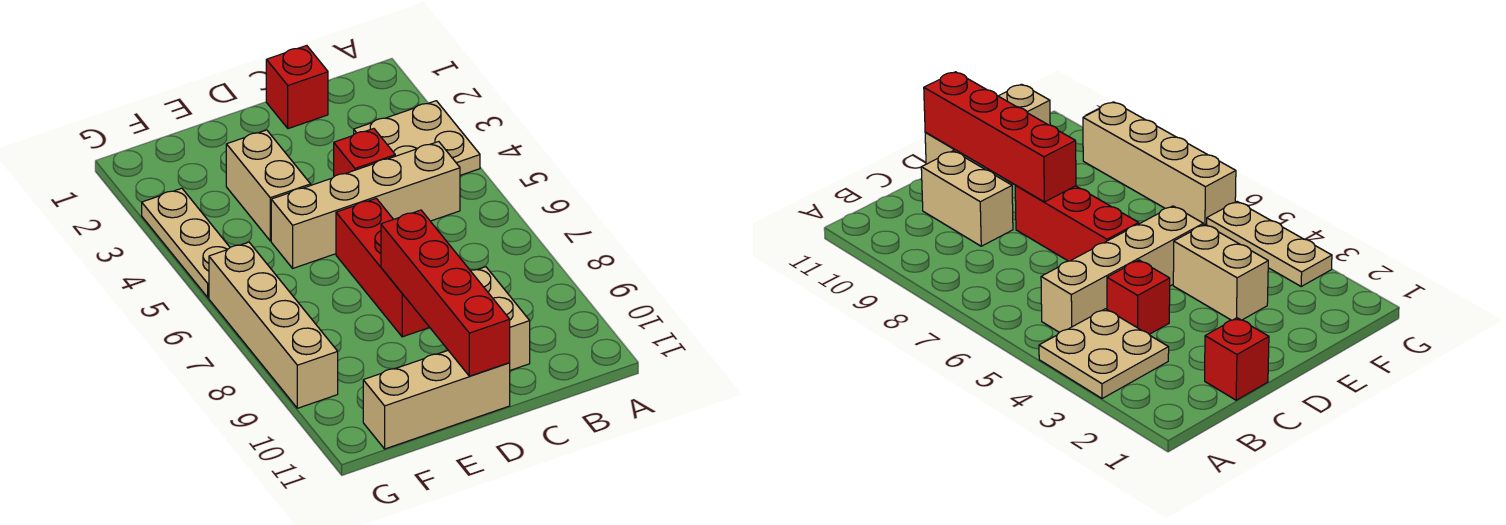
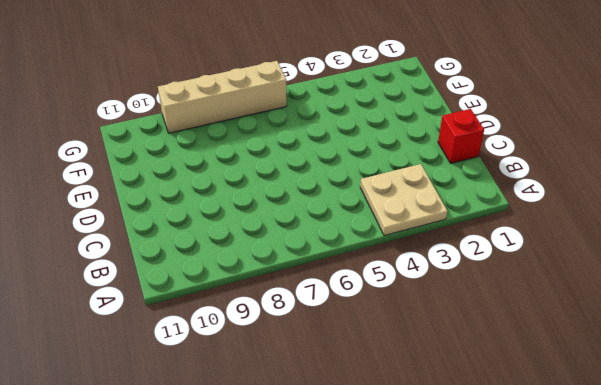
none -> tan brick B5:E5 level 1
none -> red brick C4 level 1

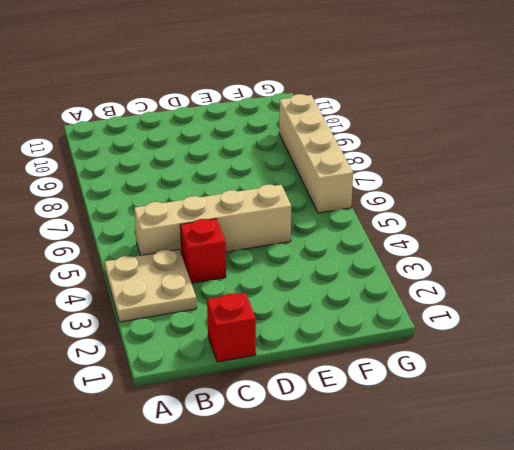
none -> tan brick C9:C10 level 1
none -> red brick D6:D8 level 1

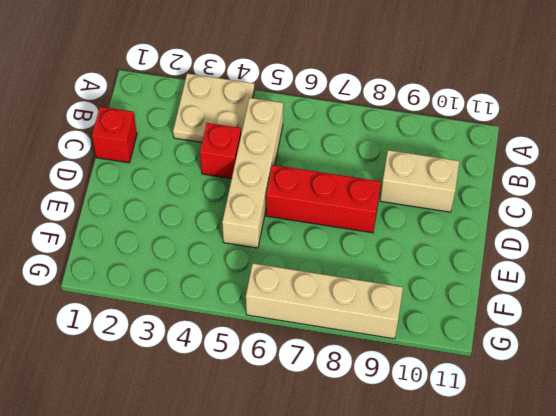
none -> tan brick D11:F11 level 1
none -> tan brick E3:E4 level 1

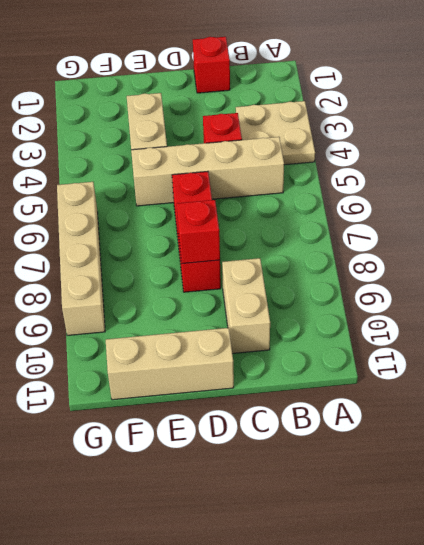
red brick D8 level 2 -> red brick D8:D11 level 2
none -> tan plate G3:G5 level 1

